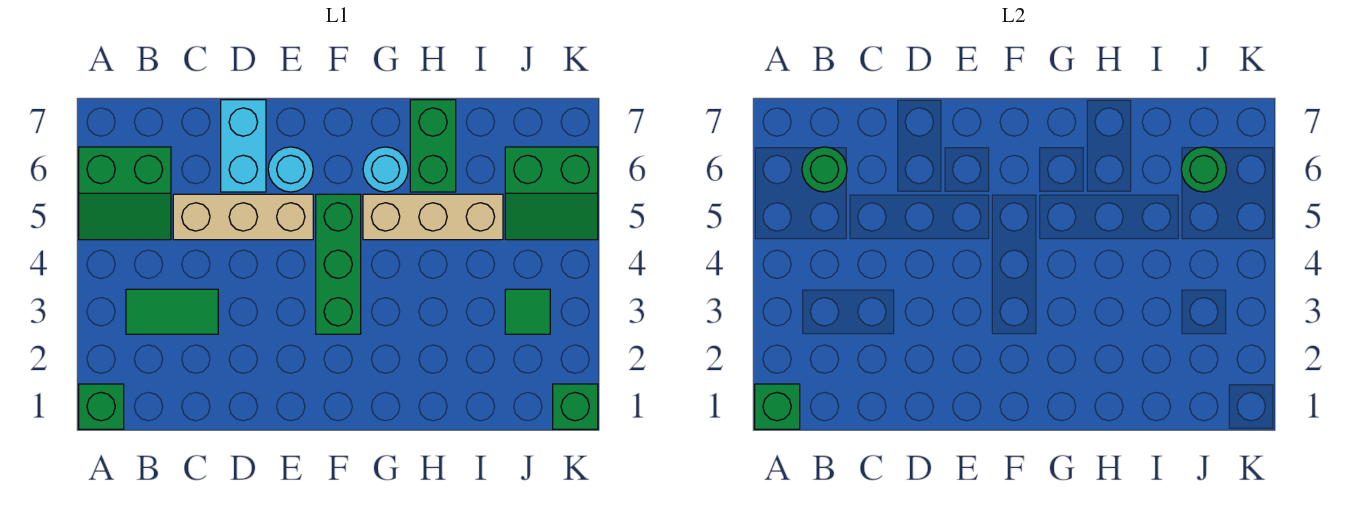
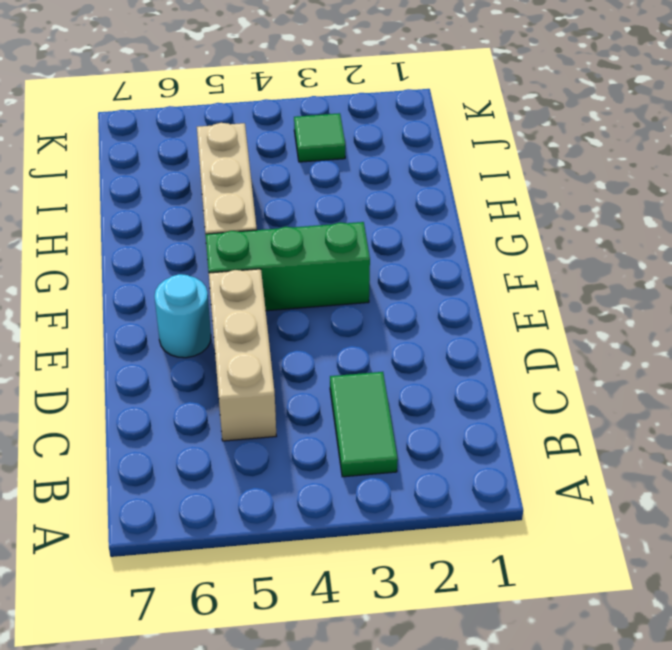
none -> green brick A1 level 1
none -> green slope A5:B6 level 1 top 6
none -> cyan brick D6:D7 level 1

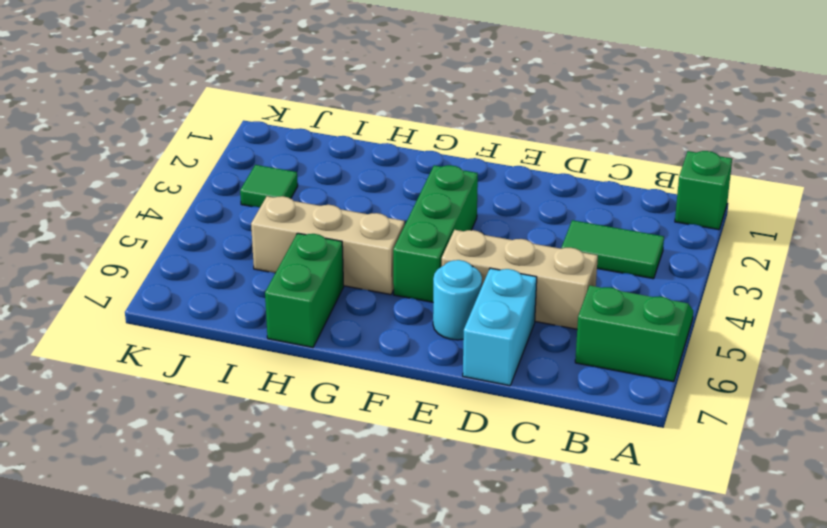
none -> cyan round brick G6 level 1
none -> green slope J5:K6 level 1 top 6
none -> green brick K1 level 1

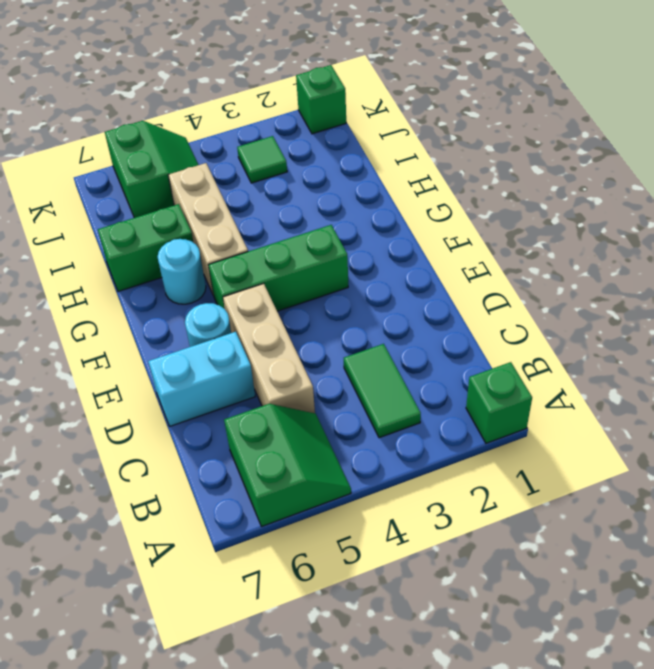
none -> green brick A1 level 2
none -> green round brick B6 level 2
none -> green round brick J6 level 2

